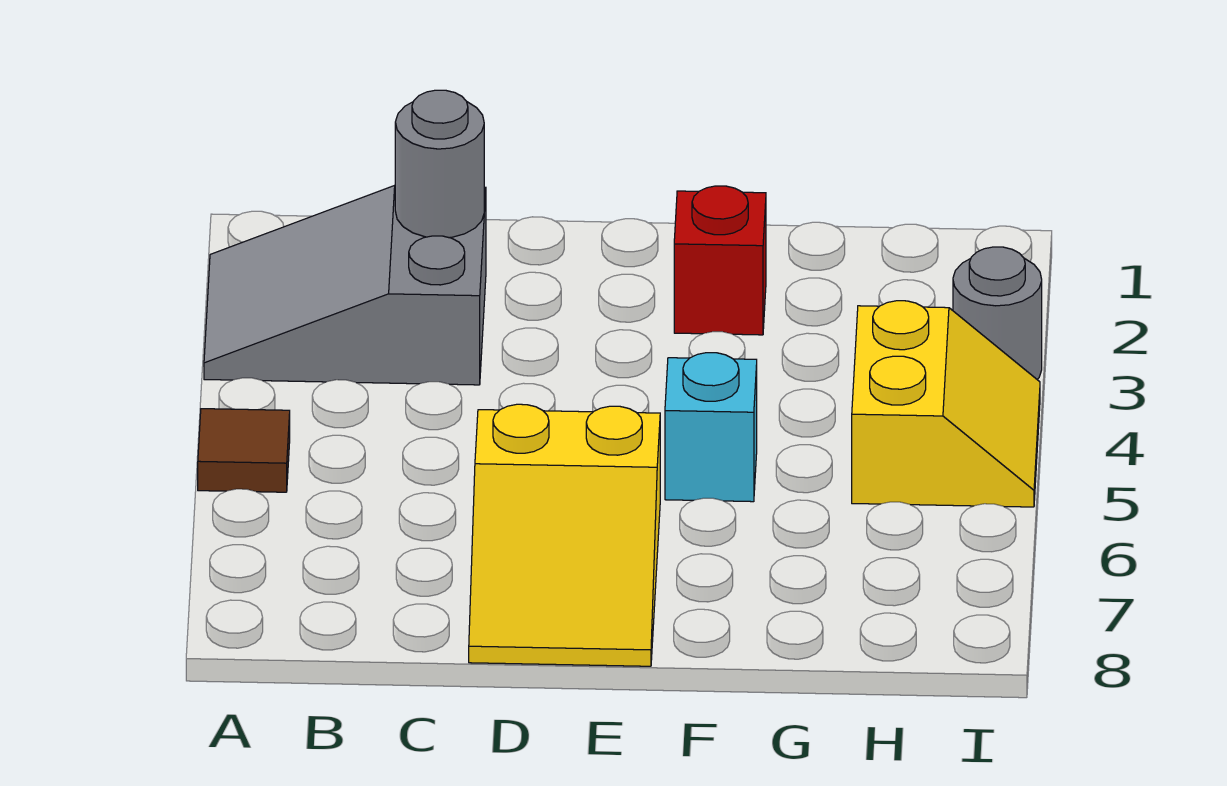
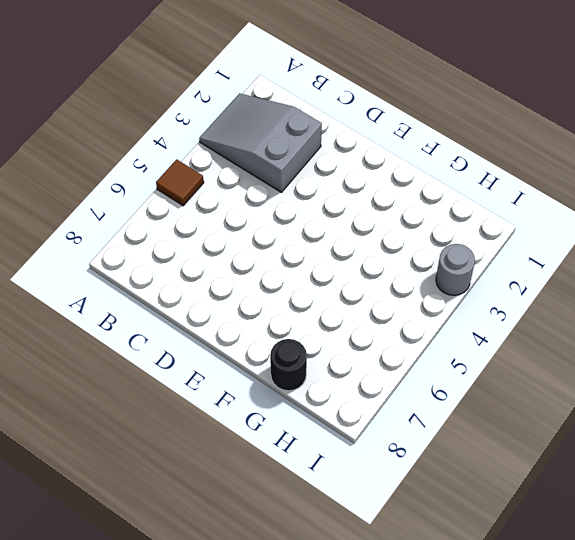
black round brick G8 level 1 -> none
none -> yellow slope D6:E8 level 1 top 6
none -> red brick F2 level 1

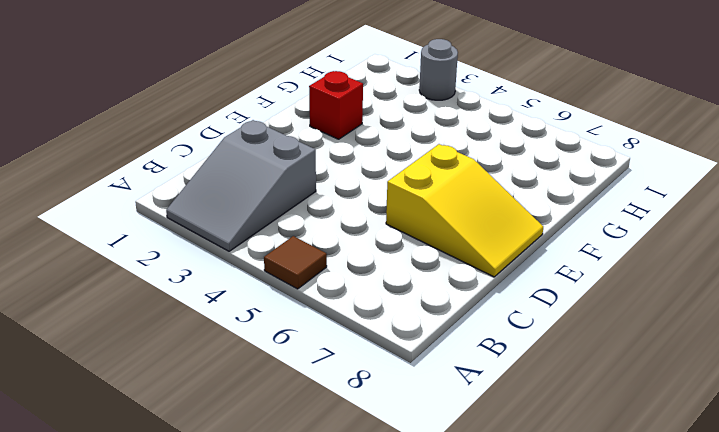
none -> cyan brick F5 level 1
none -> yellow slope H4:I5 level 1 top H

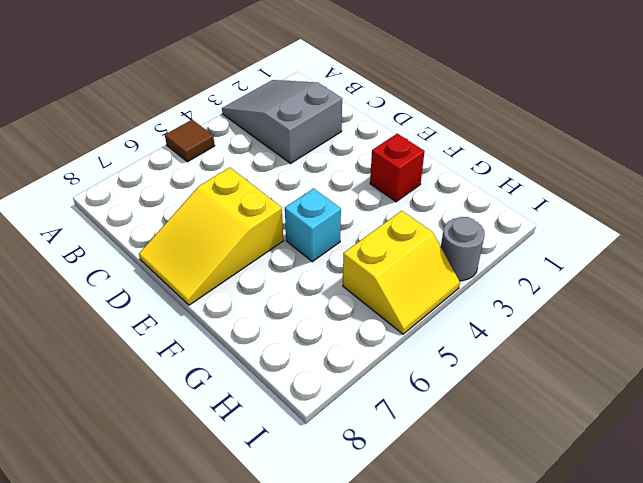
none -> grey round brick C2 level 2

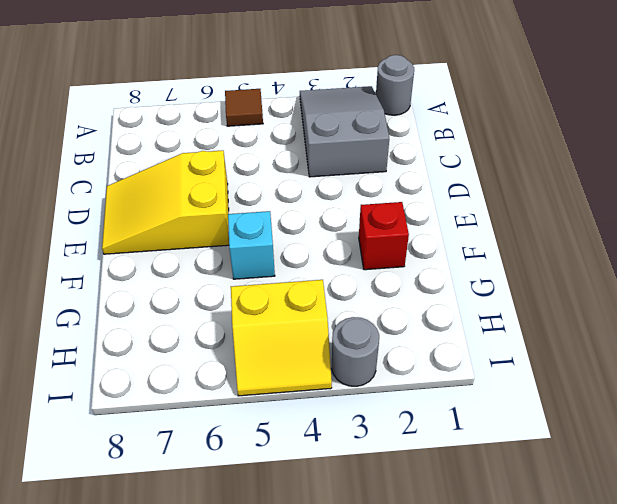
grey round brick A1 level 1 -> grey round brick C2 level 2

